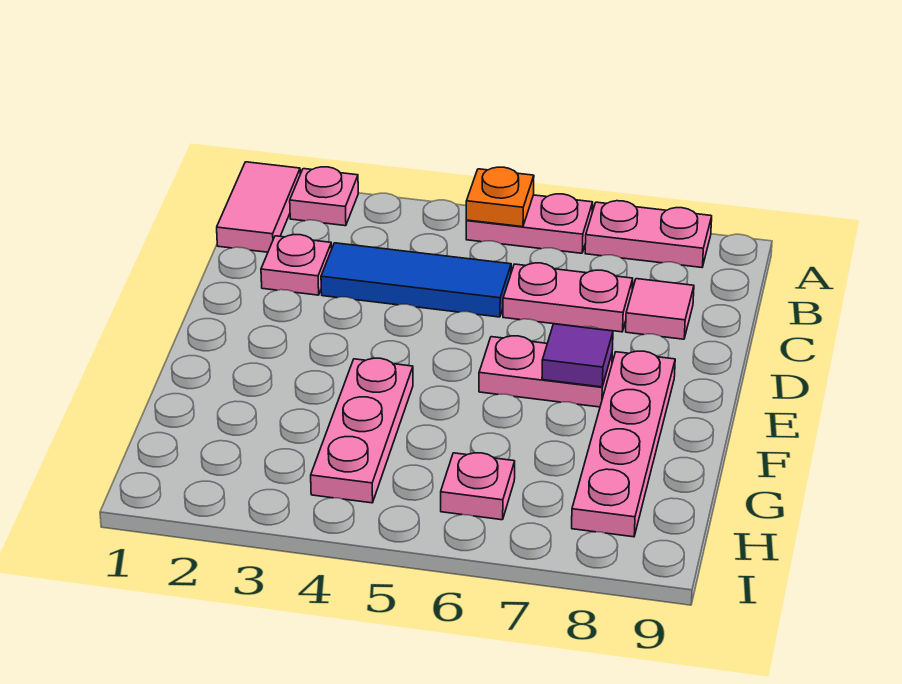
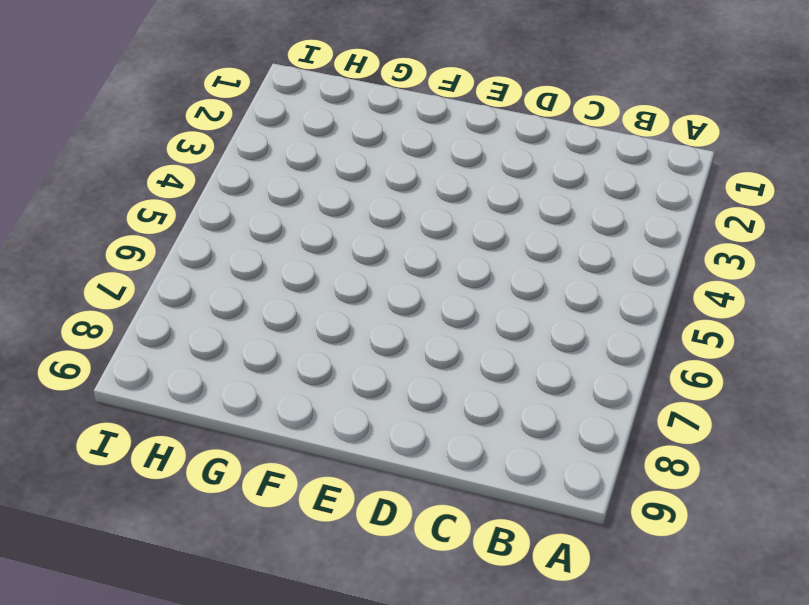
none -> pink tile A1:B1 level 1
none -> pink plate A2 level 1
none -> pink plate A5:A6 level 1

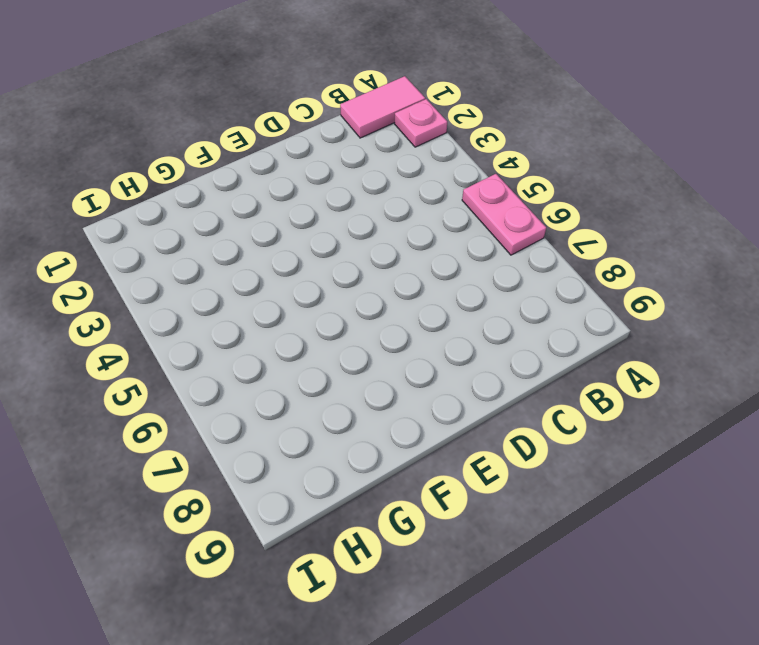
none -> pink plate A7:A8 level 1
none -> pink plate C2 level 1
none -> blue tile C3:C5 level 1

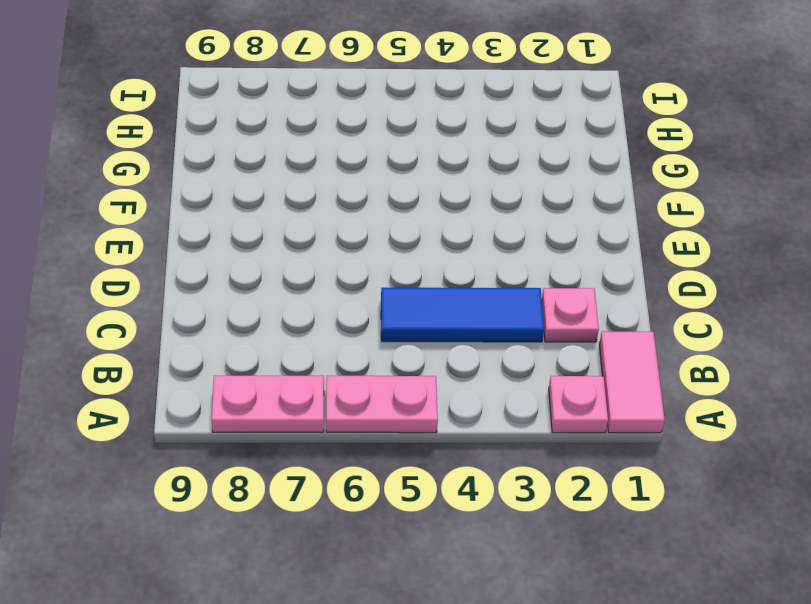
none -> pink plate C6:C7 level 1
none -> pink tile C8 level 1
none -> pink plate E6:E7 level 1

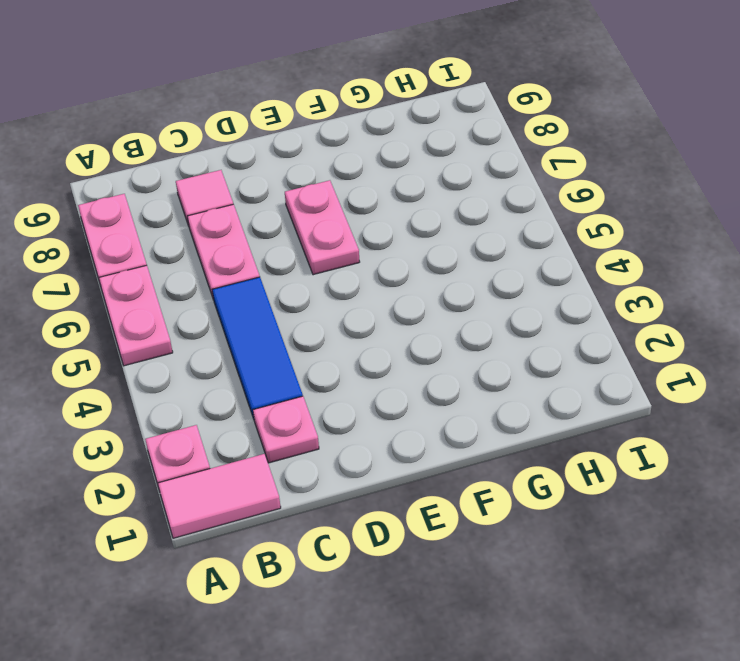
none -> pink plate E8:H8 level 1
none -> pink plate F4:H4 level 1
none -> pink plate H6 level 1

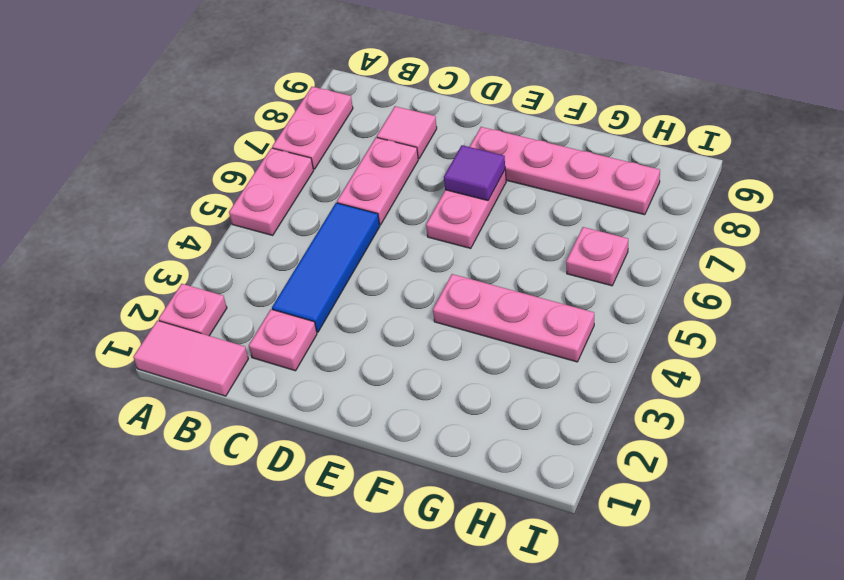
none -> orange plate A5 level 2

